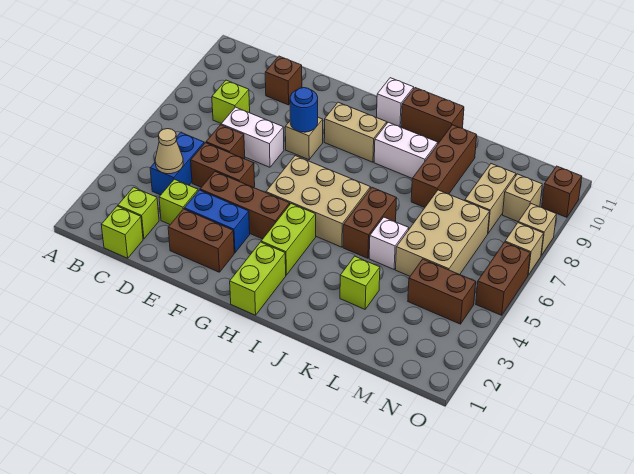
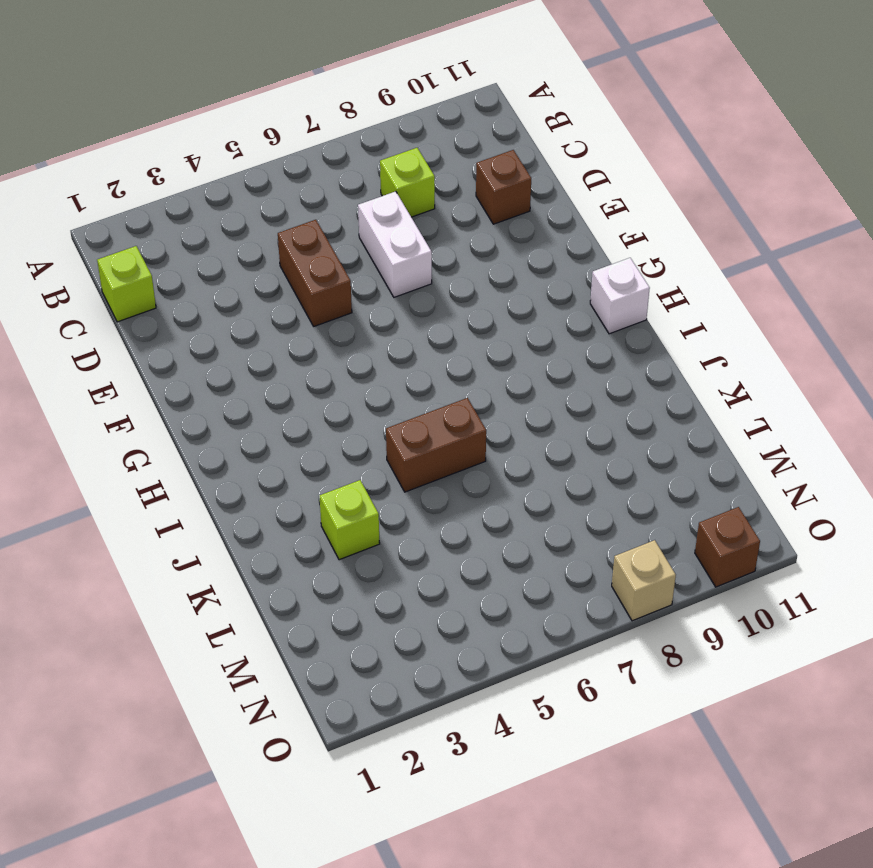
none -> lime brick C2 level 1
none -> blue brick C4:C5 level 1
none -> lime brick D3 level 1
none -> brown brick D6 level 1

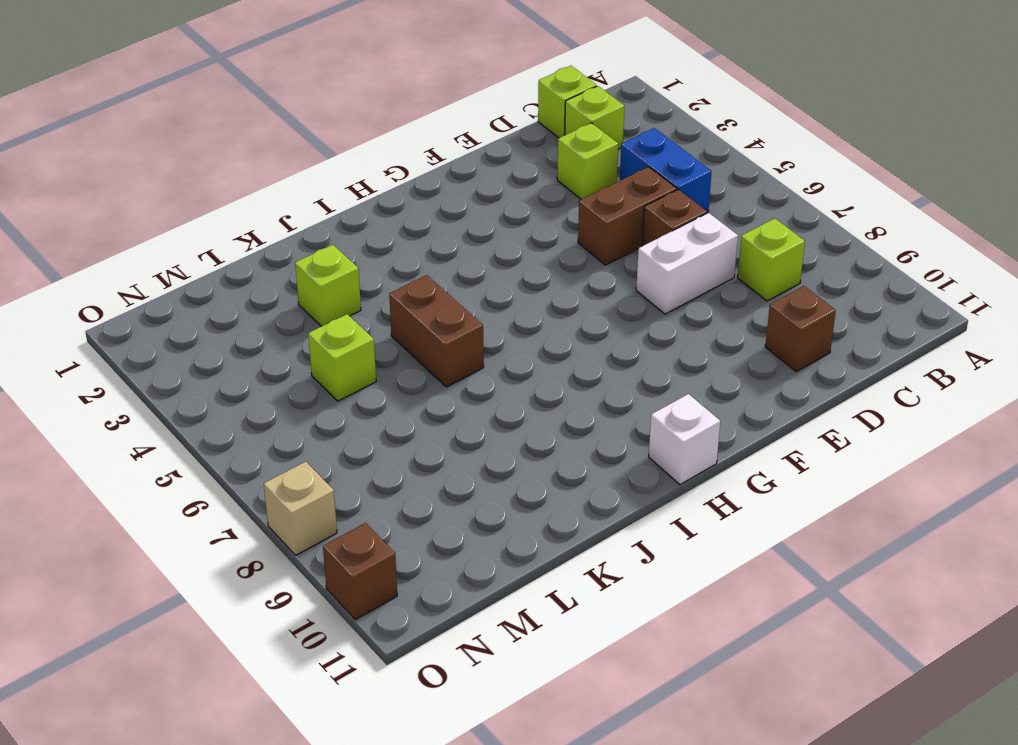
lime brick L5 level 1 -> tan brick L5:M7 level 1
none -> brown brick E2:F2 level 1
none -> blue brick E3:F3 level 1
none -> brown brick E4:G4 level 1
none -> tan brick F8 level 1

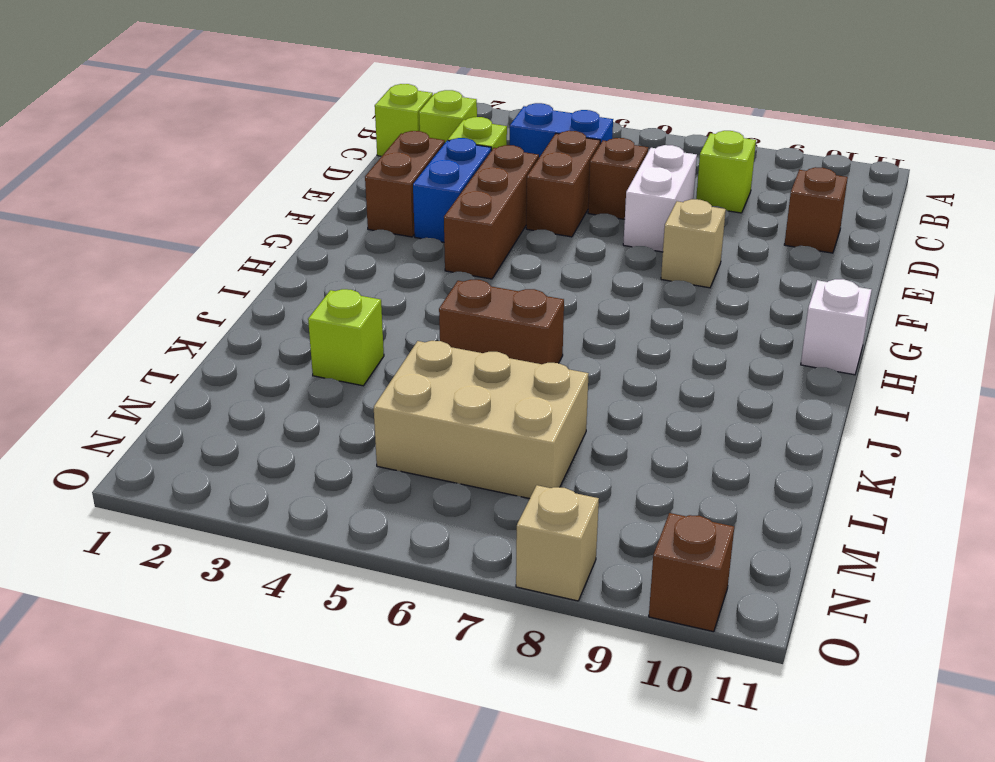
none -> tan brick G5:I6 level 1
none -> tan brick G9:H9 level 1
none -> lime brick H1:H2 level 1
none -> lime brick H3:H4 level 1

